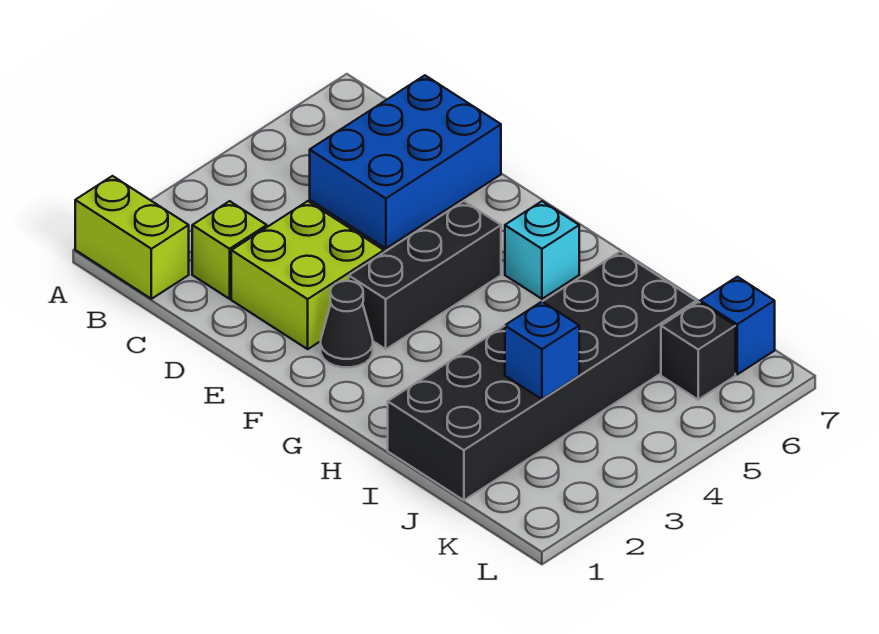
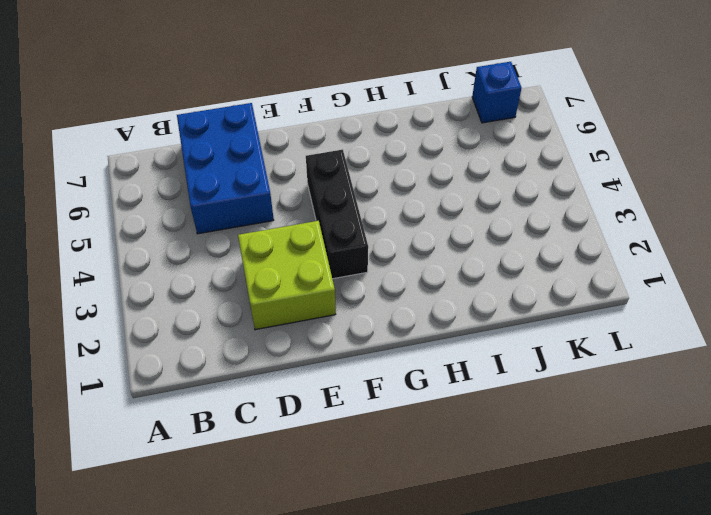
none -> lime brick A1:B1 level 1
none -> lime brick C2 level 1

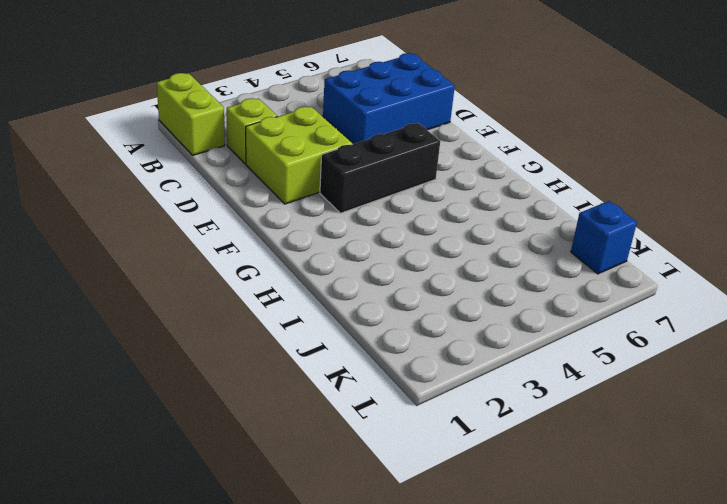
none -> black cone F2 level 1
none -> cyan brick G6 level 1

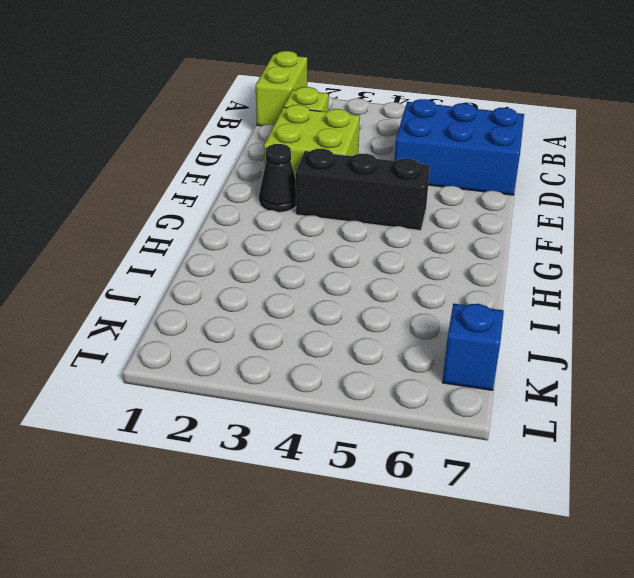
none -> cyan brick G6 level 1
none -> black brick I1:J6 level 1

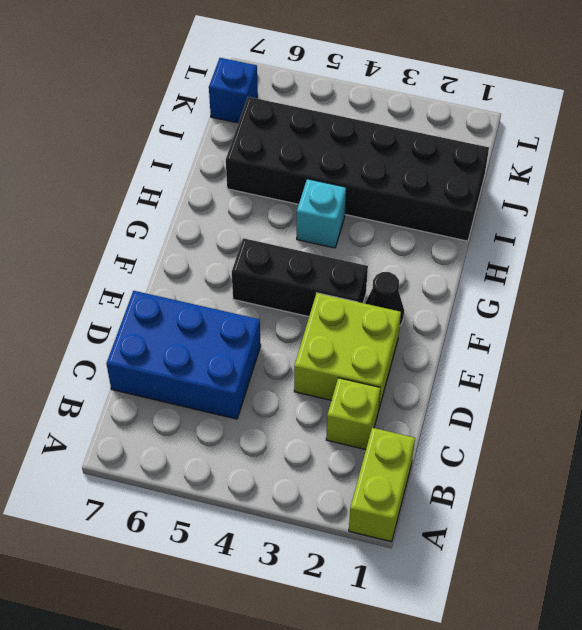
cyan brick H4 level 1 -> cyan brick G6 level 1
none -> black brick K6 level 1
none -> blue brick J3 level 2

